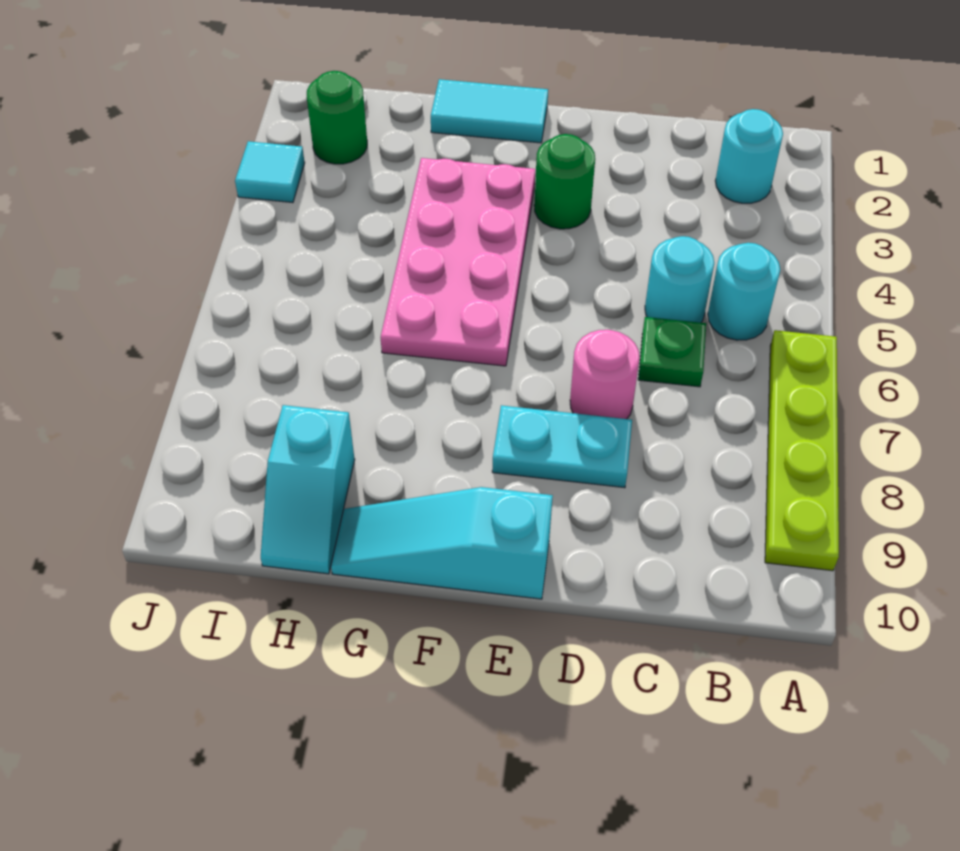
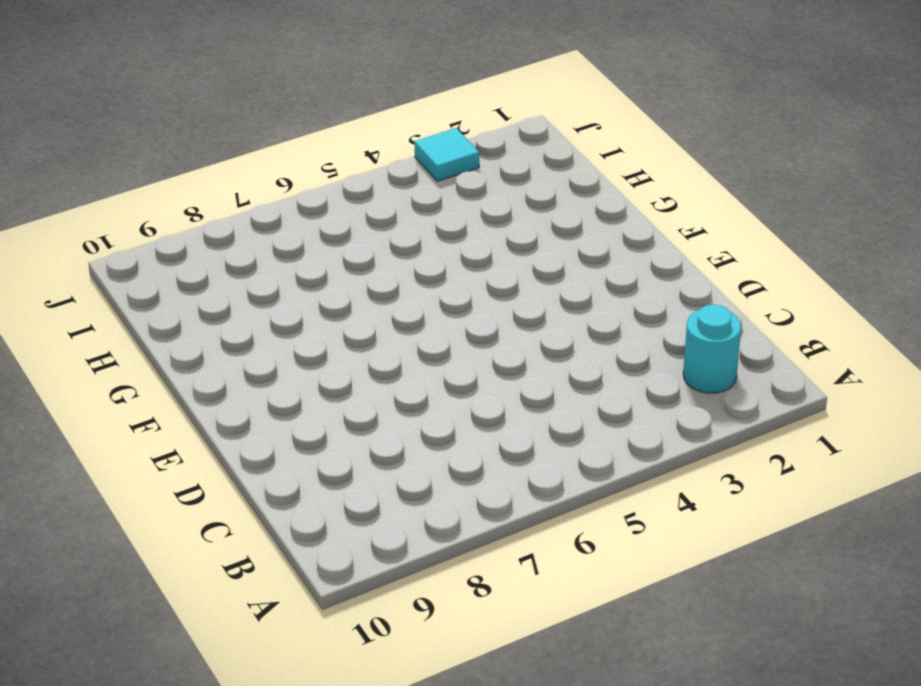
none -> lime plate A6:A9 level 1
none -> cyan round brick B5 level 1
none -> cyan round brick C5 level 1

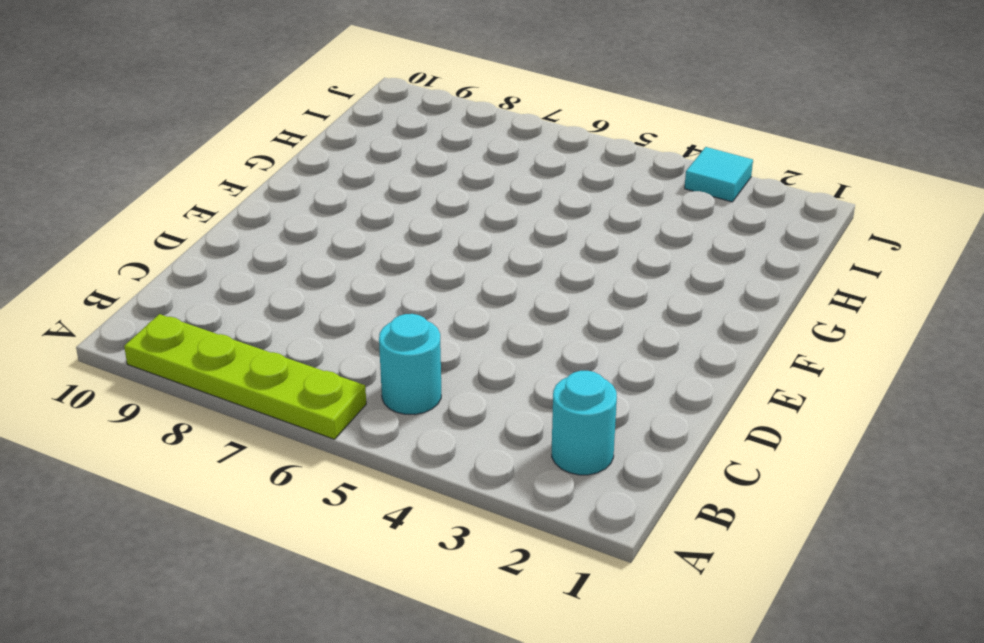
none -> cyan round brick C5 level 1
none -> green plate C6 level 1
none -> pink round brick D7 level 1

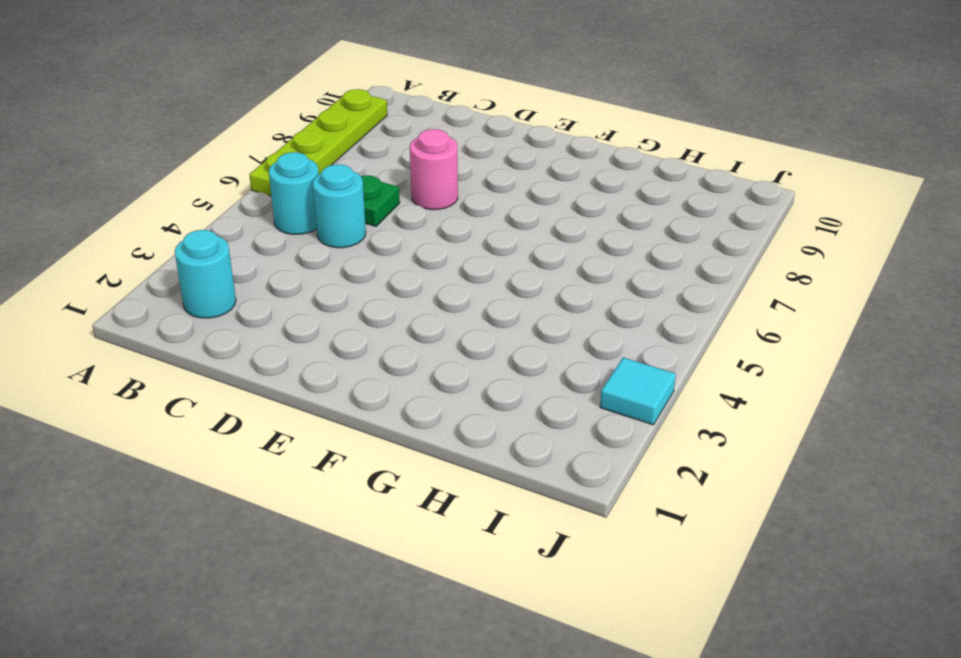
none -> cyan plate D8:E8 level 1
none -> green round brick E3 level 1
none -> cyan slope E10:G10 level 1 top E

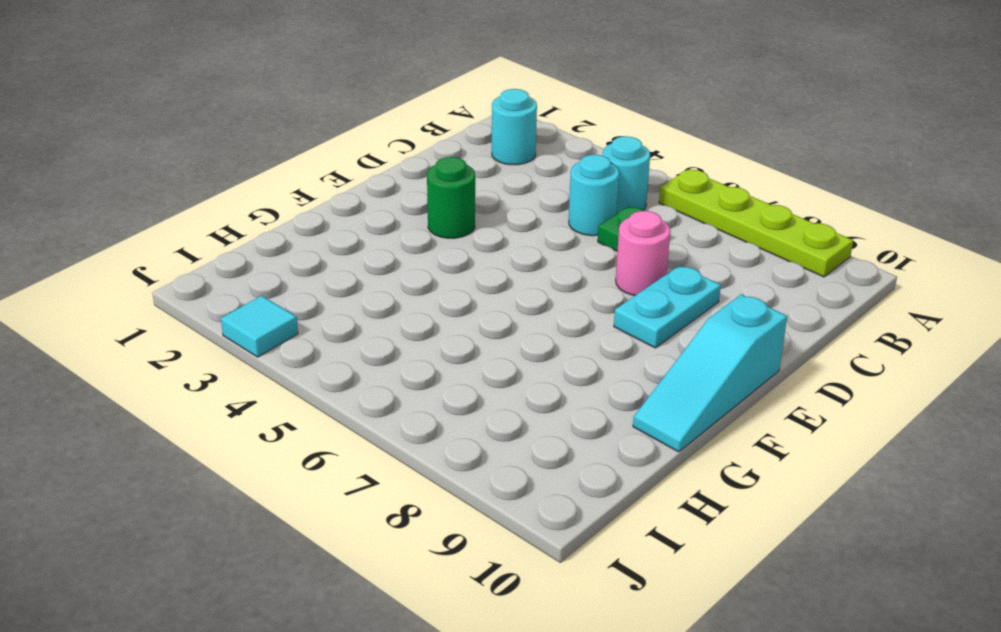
none -> cyan tile F1:G1 level 1
none -> pink plate F3:G6 level 1
none -> cyan slope H9:H10 level 1 top 9

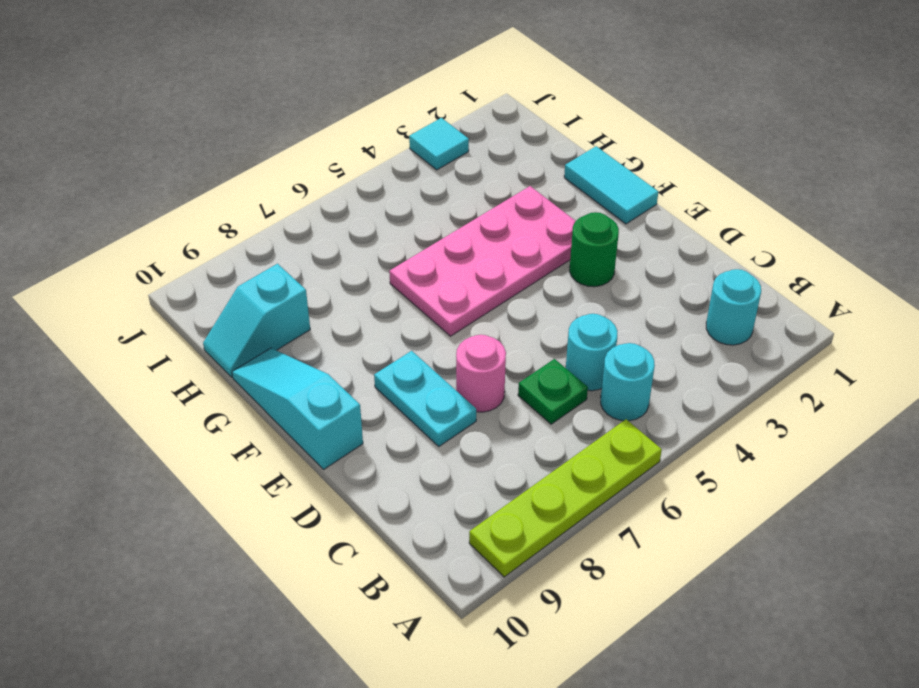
none -> green round brick I2 level 1

